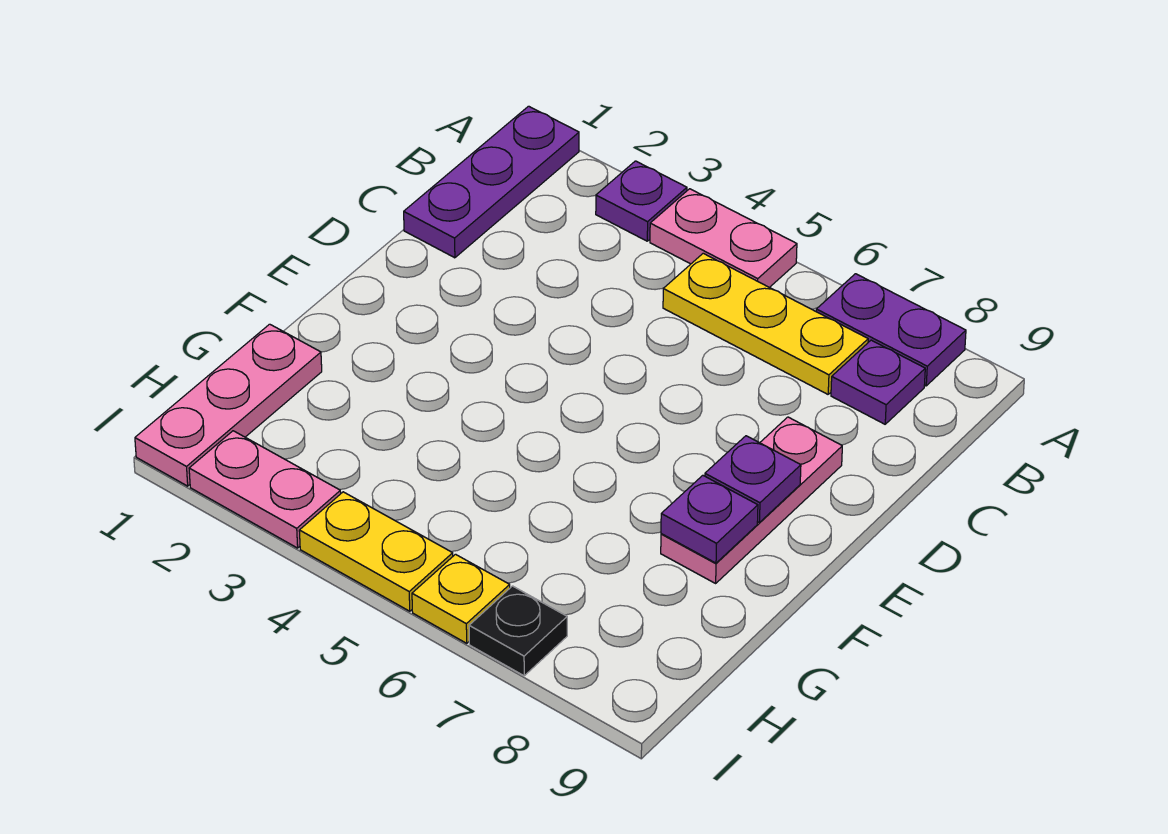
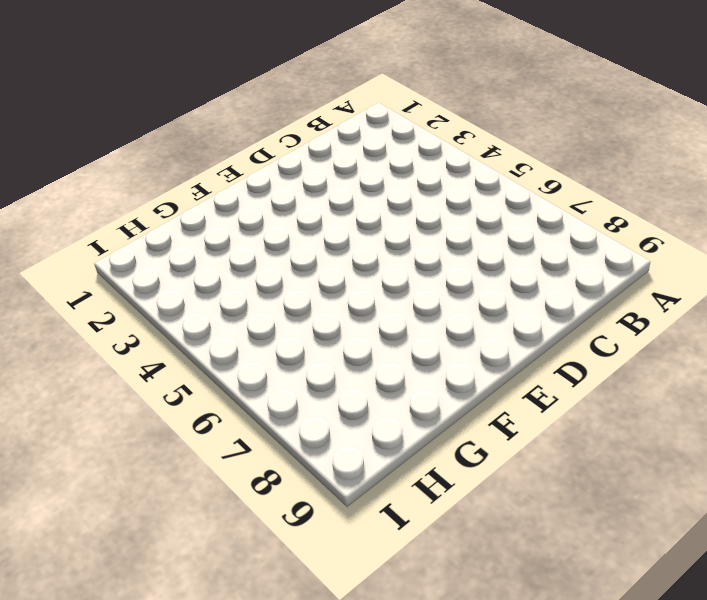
none -> purple plate A1:C1 level 1
none -> purple plate A3 level 1
none -> pink plate A4:A5 level 1

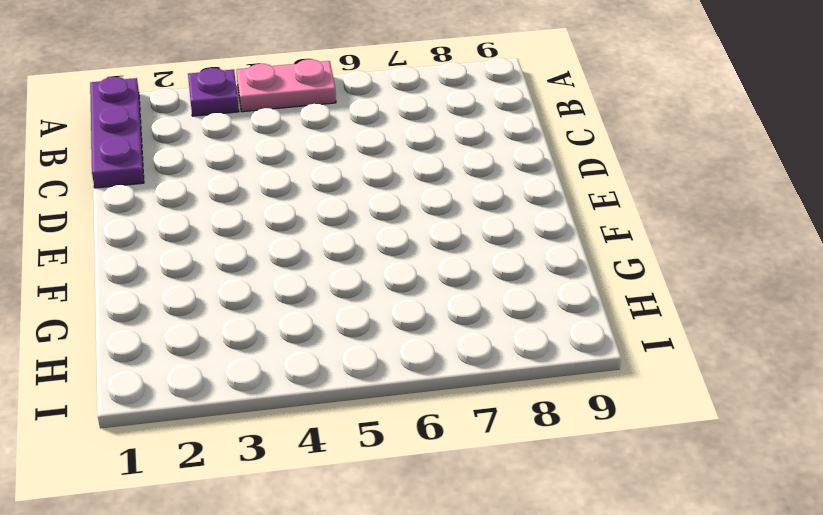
none -> purple plate A7:A8 level 1
none -> yellow plate B5:B7 level 1
none -> purple plate B8 level 1

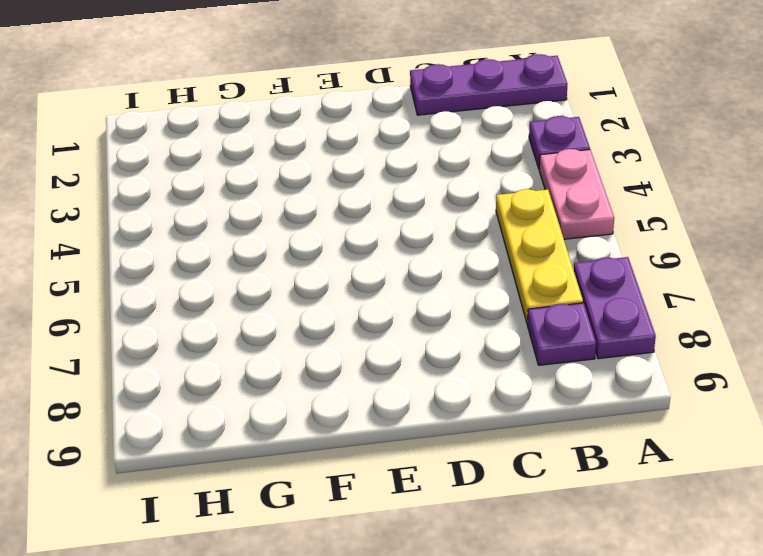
none -> pink plate D8:F8 level 1
none -> pink plate G1:I1 level 1
none -> pink plate I2:I3 level 1

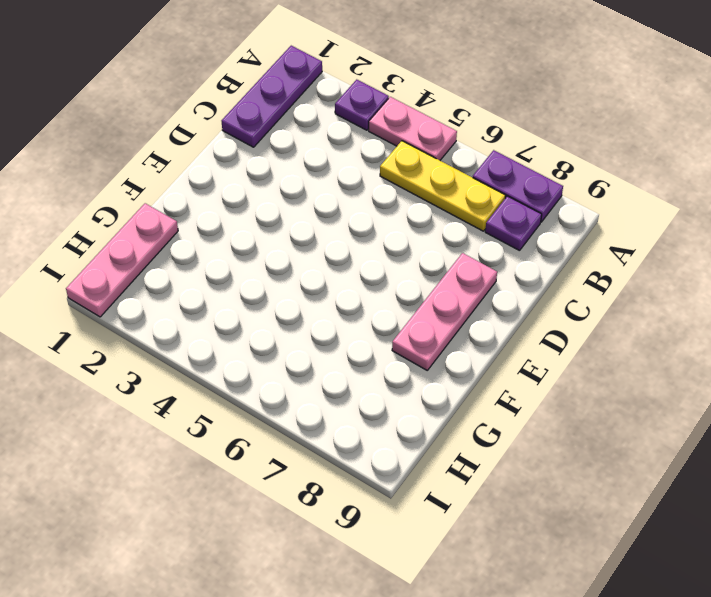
none -> pink plate I2:I3 level 1
none -> yellow plate I4:I5 level 1
none -> yellow plate I6 level 1

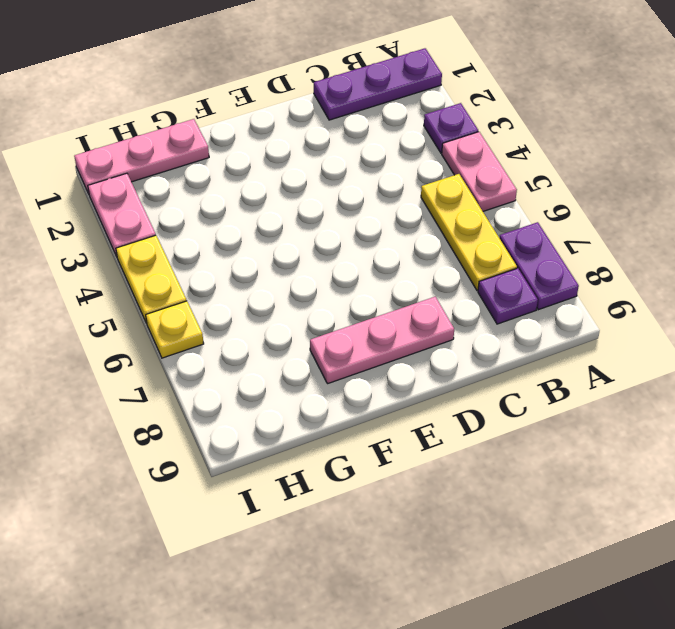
none -> black plate I7 level 1
none -> purple plate E8 level 2
none -> purple plate F8 level 2

